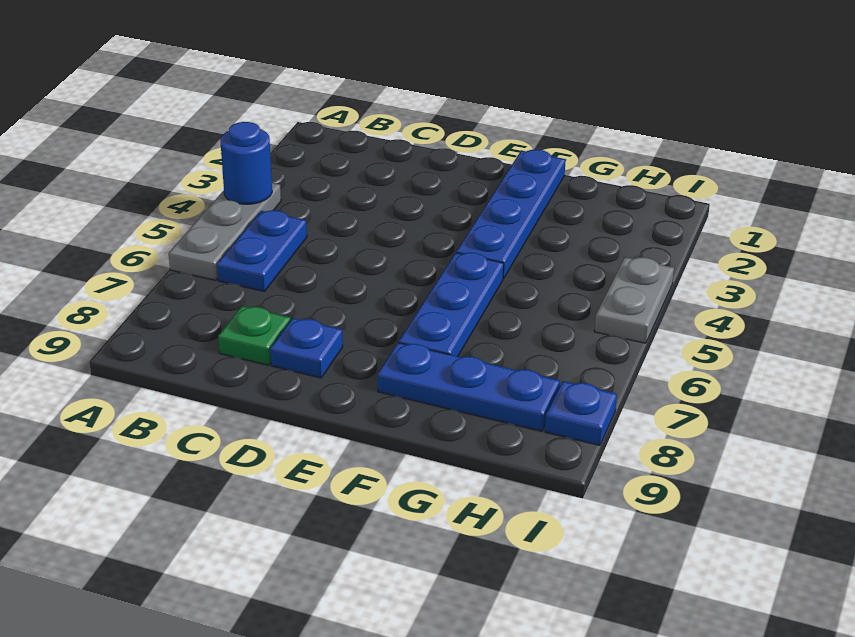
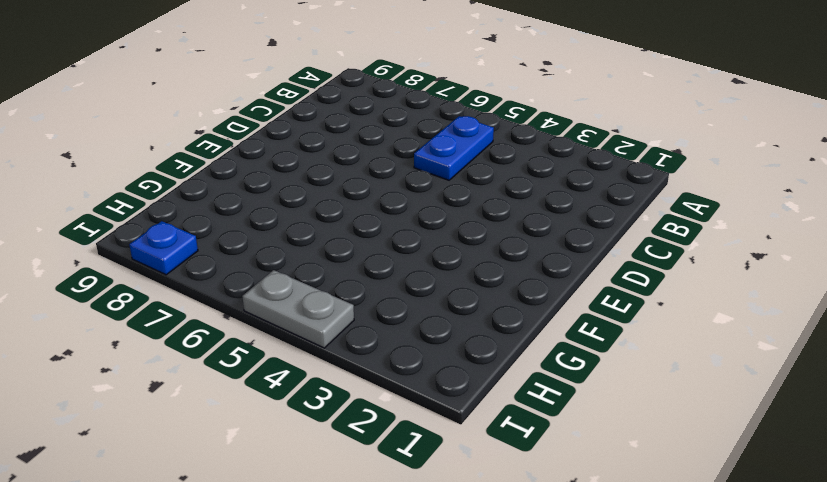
blue plate B5:C5 level 1 -> blue plate B5:B6 level 1
none -> grey plate A4:A6 level 1
none -> green plate C8 level 1

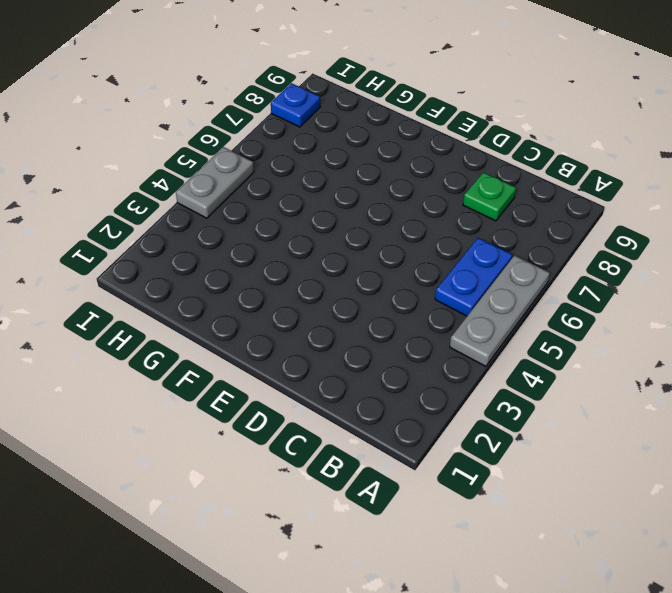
none -> blue plate D8 level 1
none -> blue plate F1:F4 level 1

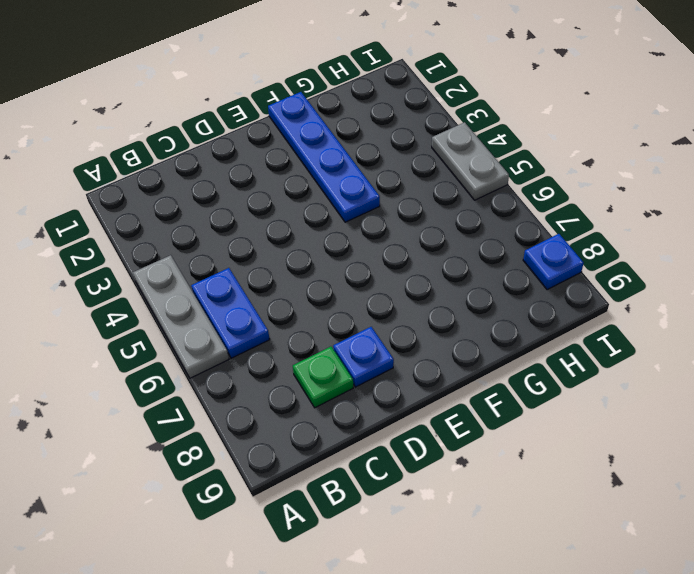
none -> blue plate F5:F7 level 1
none -> blue plate F8:H8 level 1

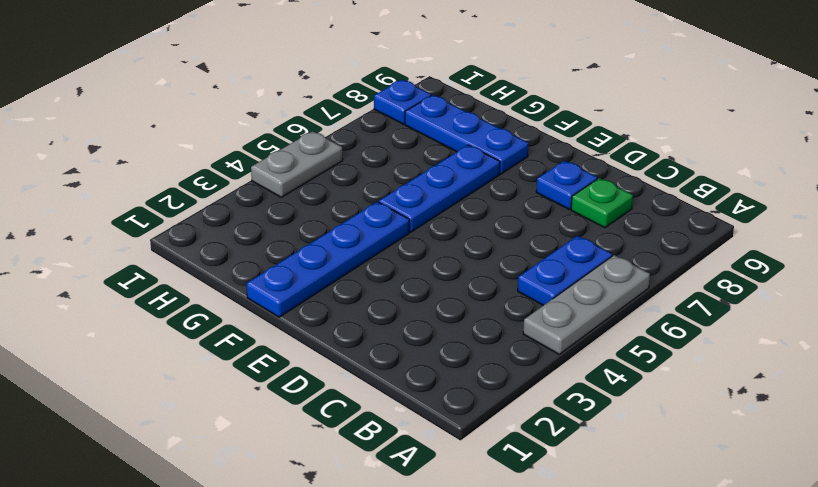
none -> blue round brick A4 level 2

